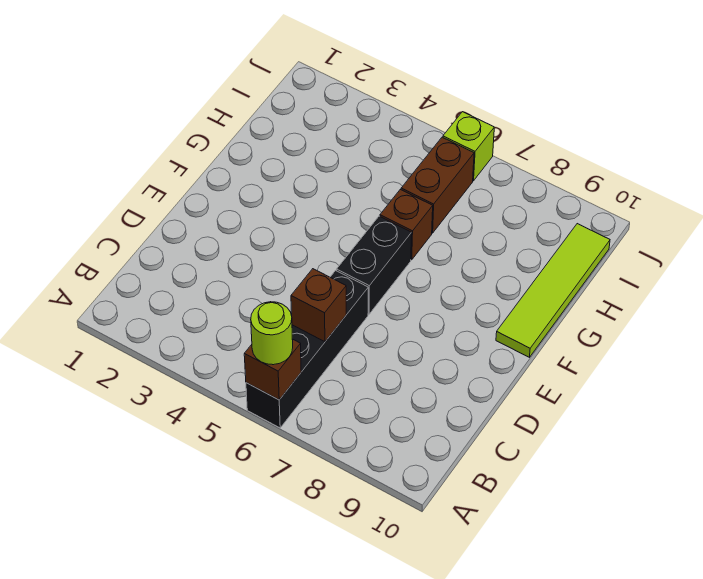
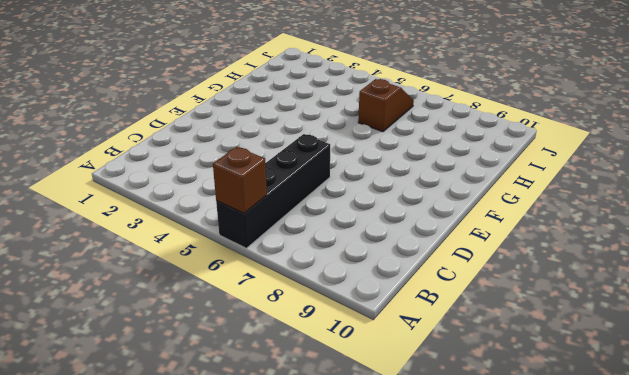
brown slope H6:I6 level 1 top H -> brown brick H6:I6 level 1
none -> black brick E6:F6 level 1
none -> lime tile F10:I10 level 1

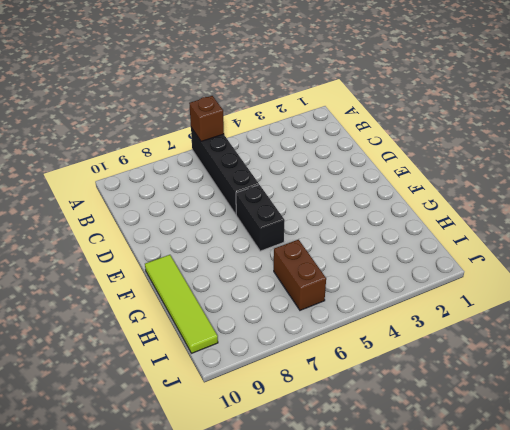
none -> brown brick G6 level 1
none -> lime brick J6 level 1

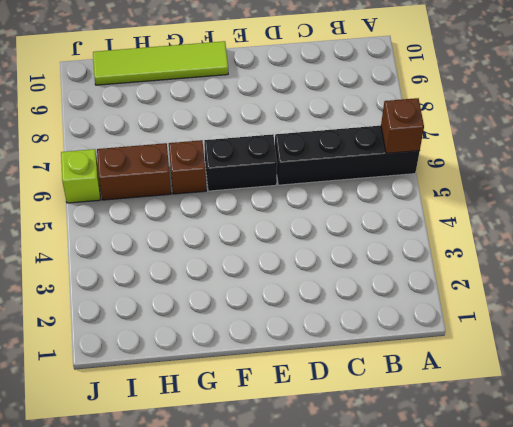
none -> brown brick C6 level 2
none -> lime round brick A6 level 3

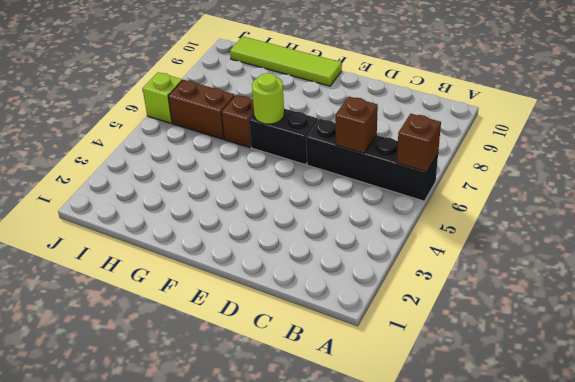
lime round brick F6 level 2 -> lime round brick A6 level 3

